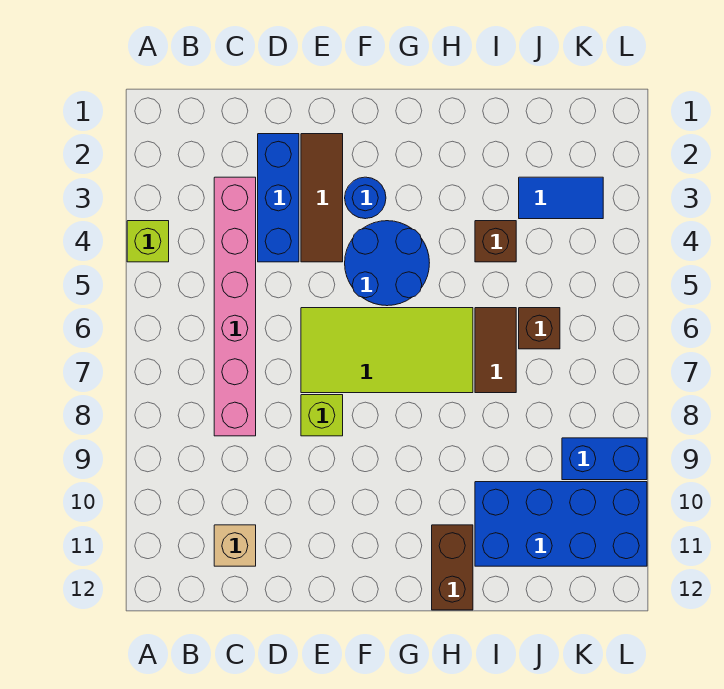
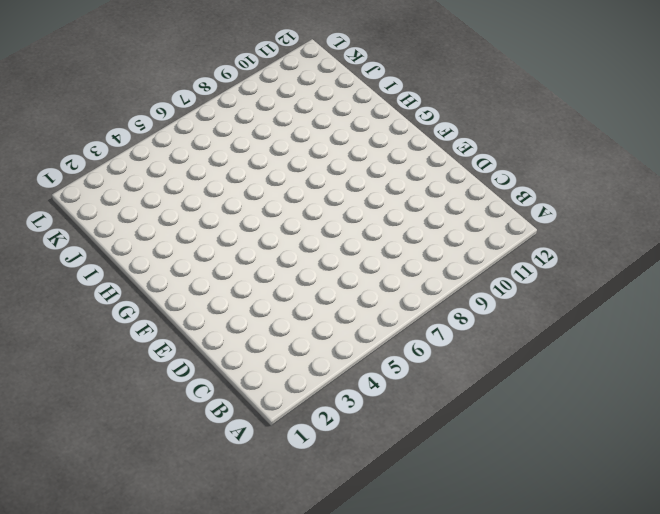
none -> lime brick A4 level 1
none -> pink brick C3:C8 level 1
none -> tan brick C11 level 1

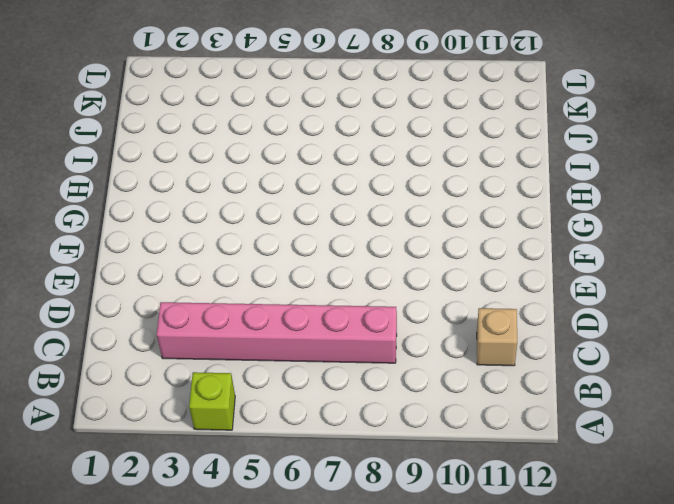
none -> blue brick D2:D4 level 1
none -> brown tile E2:E4 level 1
none -> lime tile E6:H7 level 1

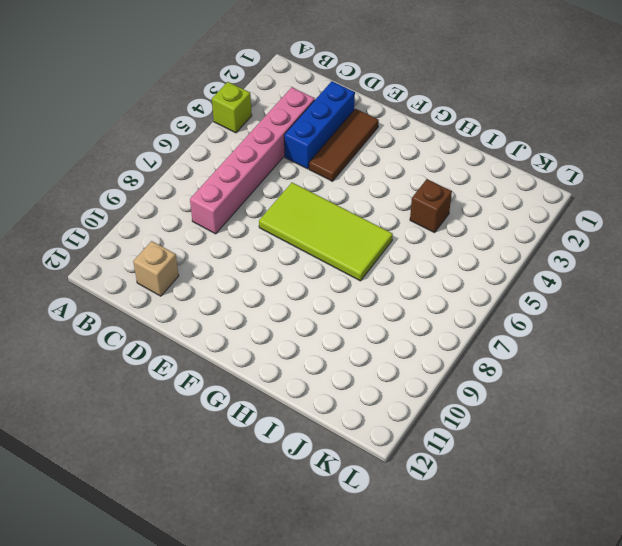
none -> lime brick E8 level 1
none -> blue round brick F3 level 1
none -> blue round brick F4:G5 level 1

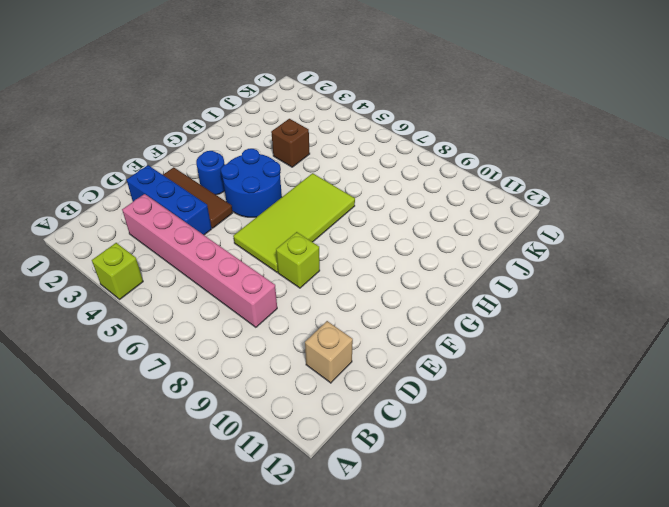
none -> brown brick H11:H12 level 1
none -> brown tile I6:I7 level 1
none -> blue brick I10:L11 level 1

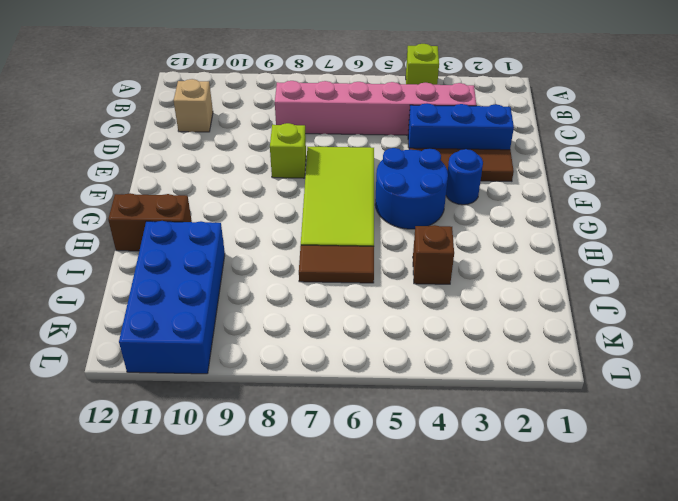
none -> blue tile J3:K3 level 1
none -> brown brick J6 level 1
none -> blue brick K9:L9 level 1

